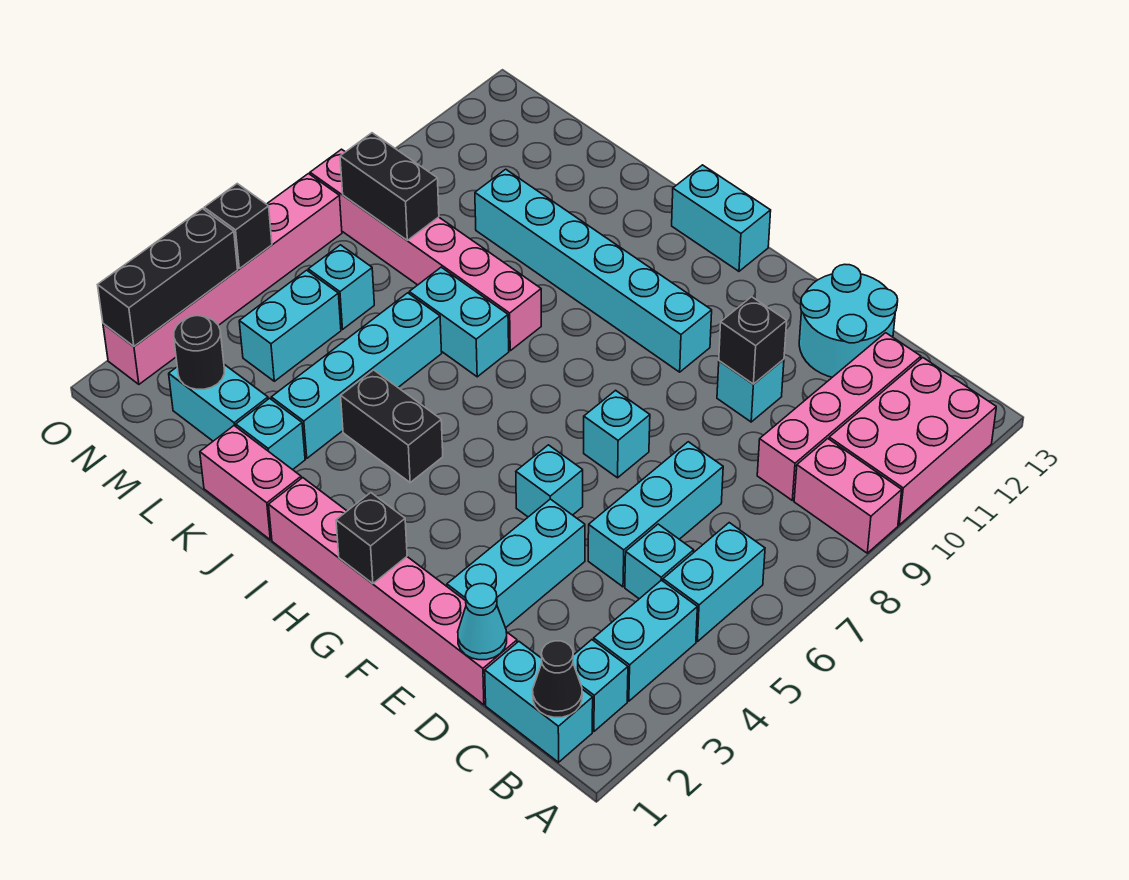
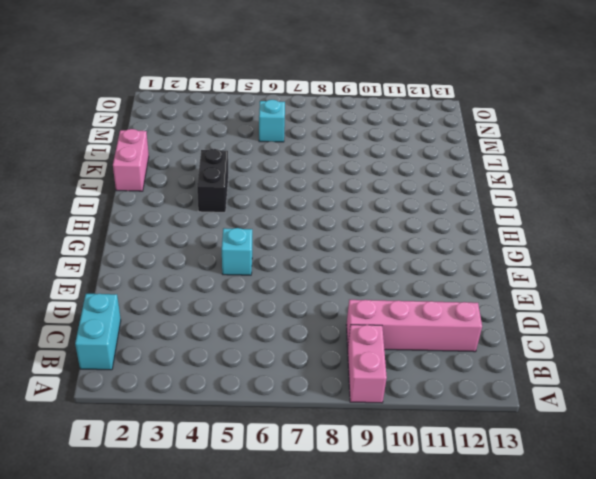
none -> pink brick A10:B12 level 1
none -> cyan brick B2 level 1
none -> cyan brick B3:B4 level 1
none -> cyan brick B5:B6 level 1

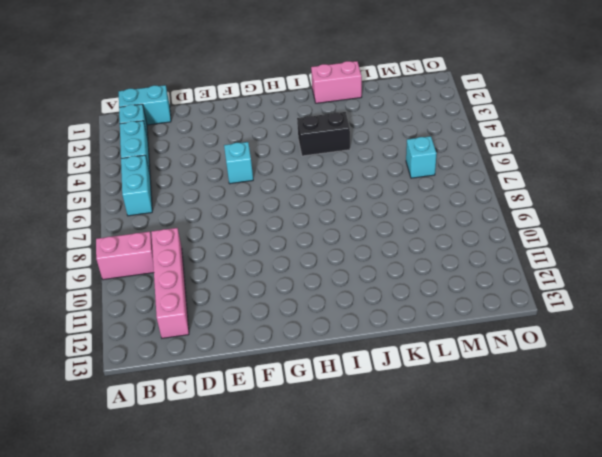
none -> pink brick A10:B12 level 1
none -> cyan brick C5 level 1
none -> pink brick D1:I1 level 1
none -> cyan brick D5:D7 level 1

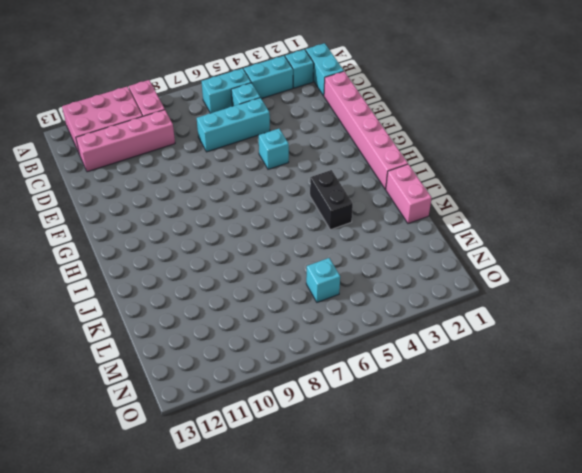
none -> cyan round brick D12:E13 level 1
none -> cyan brick E2:E4 level 1
none -> cyan brick E10 level 1
none -> cyan brick F7 level 1

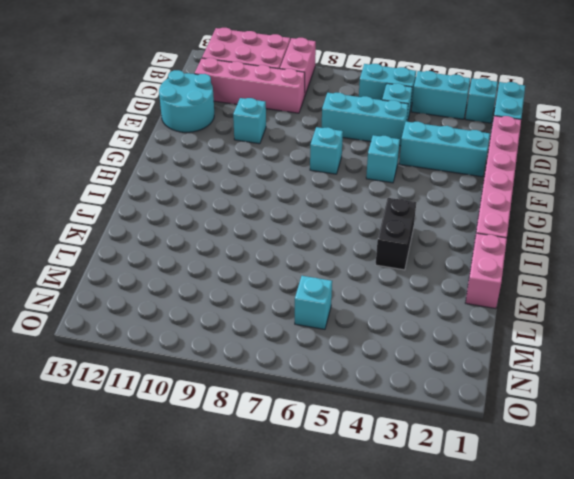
none -> cyan brick G10:L10 level 1
none -> cyan brick H13:I13 level 1
none -> cyan brick J7:K7 level 1
none -> pink brick J8:O8 level 1

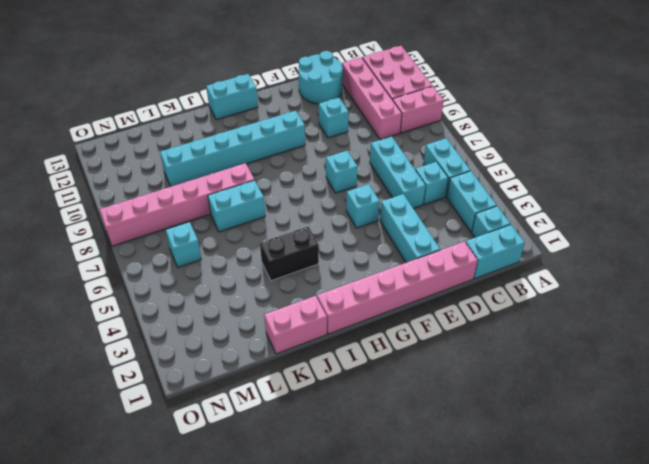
none -> cyan brick K2 level 1
none -> cyan brick K3:K6 level 1
none -> cyan brick L2:M2 level 1
none -> cyan brick M4:M5 level 1

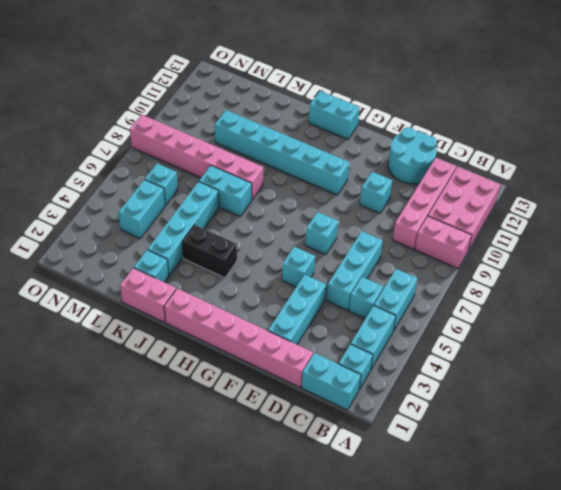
none -> cyan brick L2:M2 level 1
none -> pink brick O2:O7 level 1
none -> black cone B1 level 2
none -> cyan cone D1 level 2

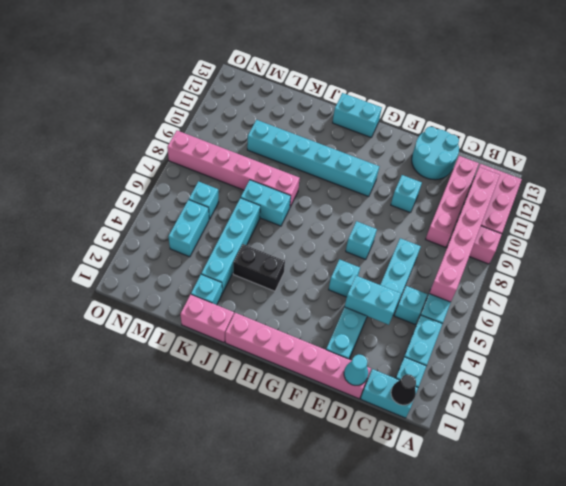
pink brick B6:B11 level 2 -> pink brick O2:O7 level 1
cyan brick D4:E4 level 2 -> cyan brick L2:M2 level 1
none -> black brick E10 level 2
none -> black brick G1 level 2
none -> black round brick M2 level 2
none -> black brick M8:N8 level 2

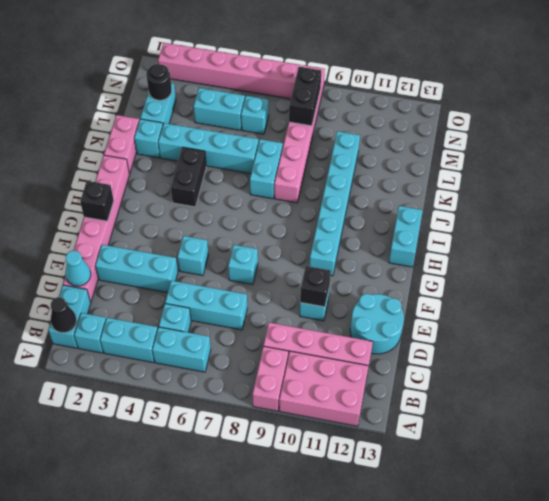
none -> black brick O2:O4 level 2
none -> black brick O5 level 2

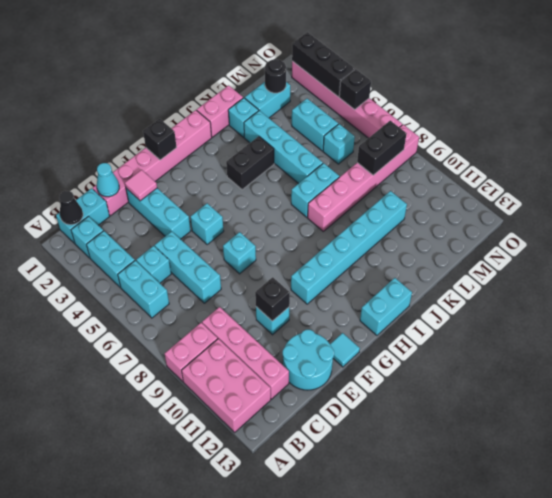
pink tile E2 level 2 -> none
cyan tile F13 level 1 -> none

